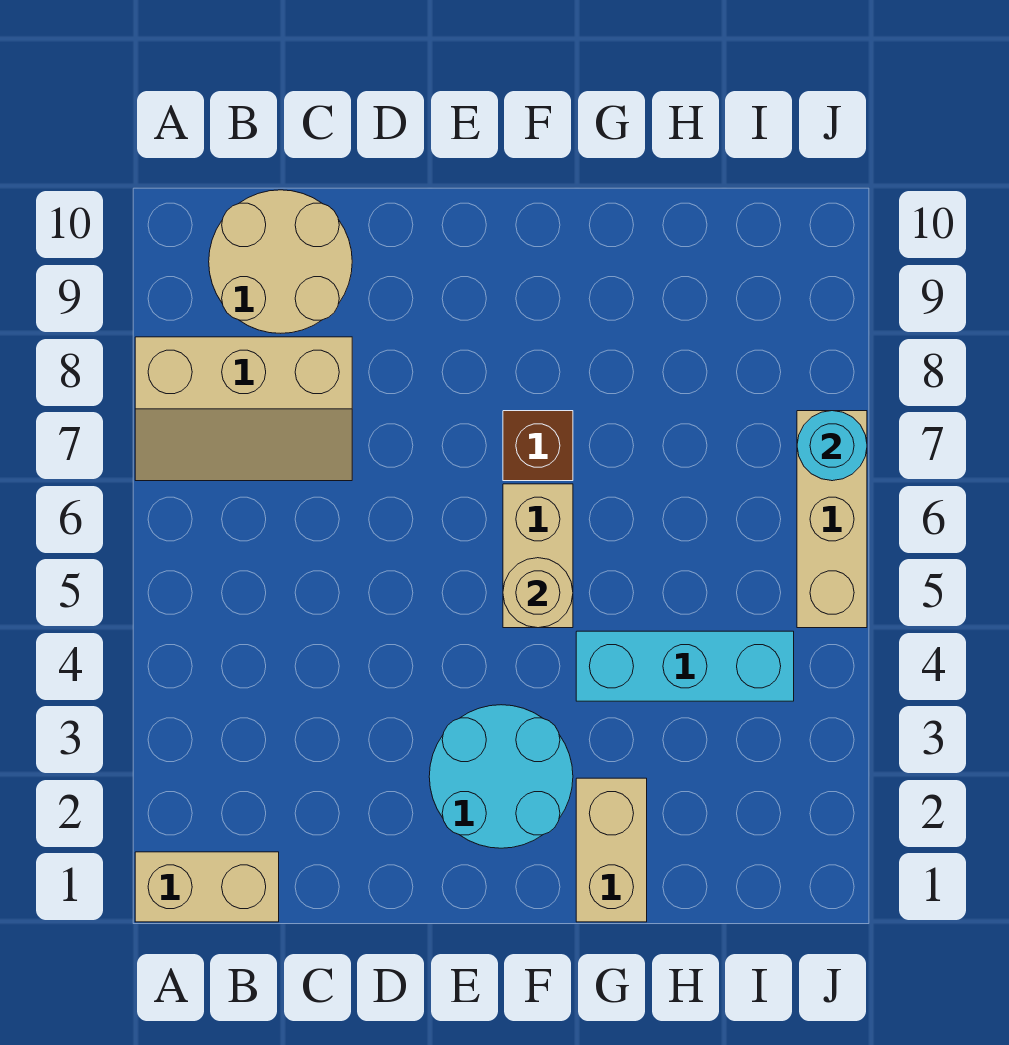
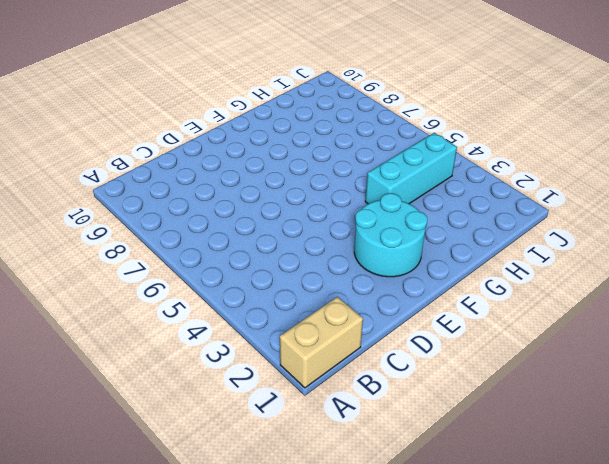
none -> tan slope A7:C8 level 1 top 8
none -> tan round brick B9:C10 level 1

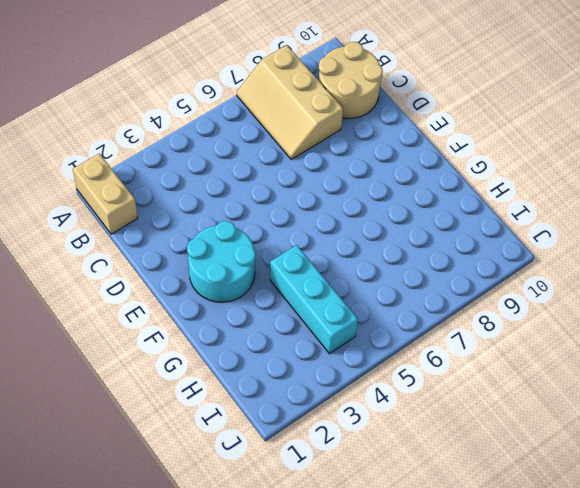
none -> tan brick F5:F6 level 1
none -> brown brick F7 level 1

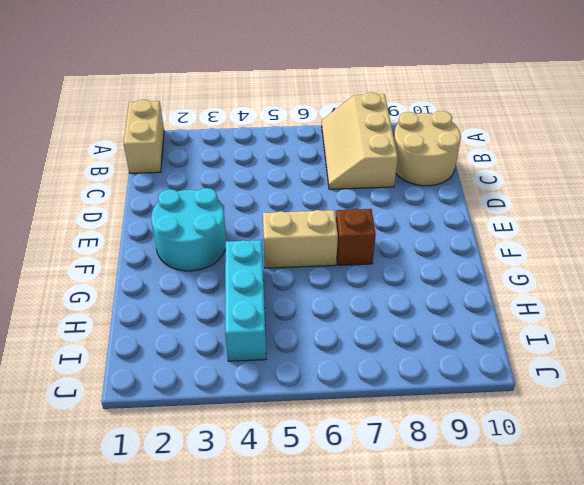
none -> tan brick G1:G2 level 1
none -> tan brick J5:J7 level 1

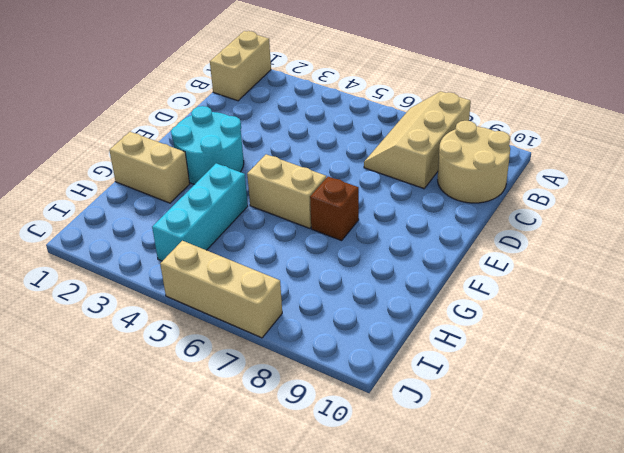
none -> tan round brick F5 level 2
none -> cyan round brick J7 level 2

